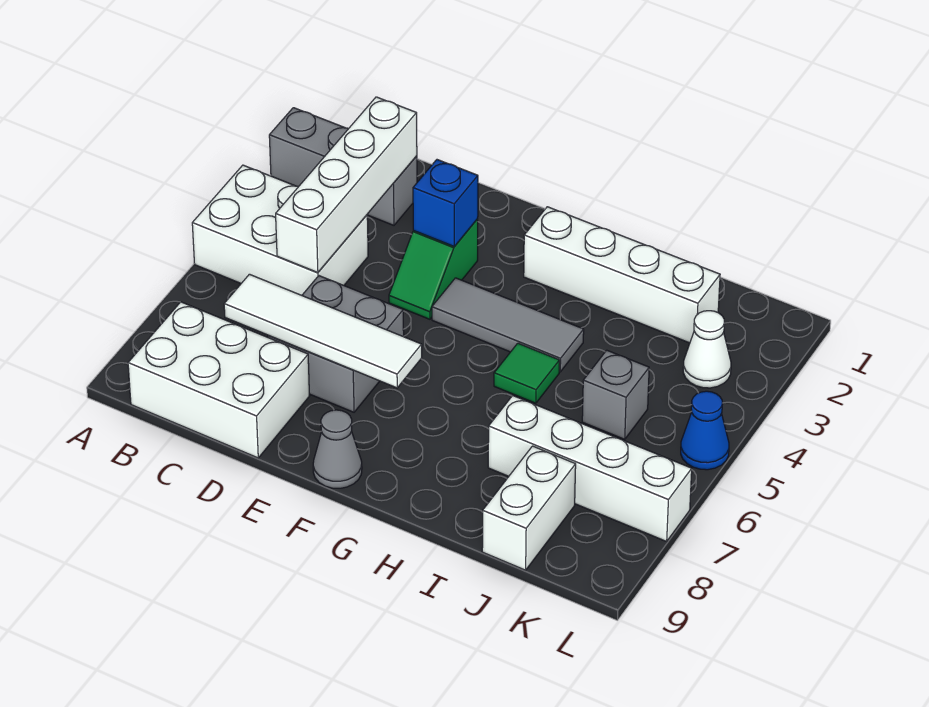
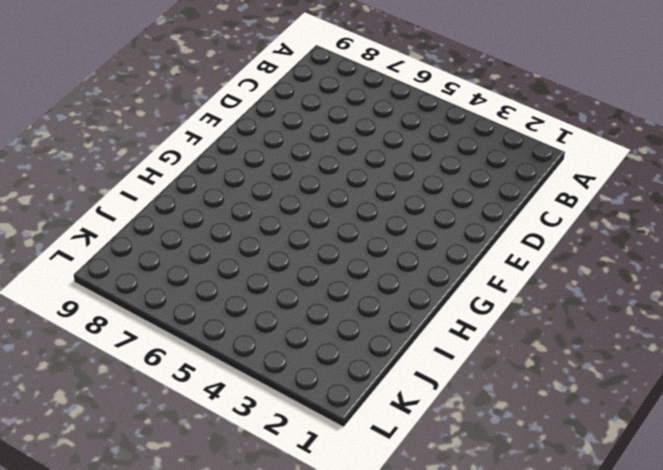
none -> grey brick A2:C2 level 1
none -> white brick A4:C5 level 1
none -> white brick B8:D9 level 1

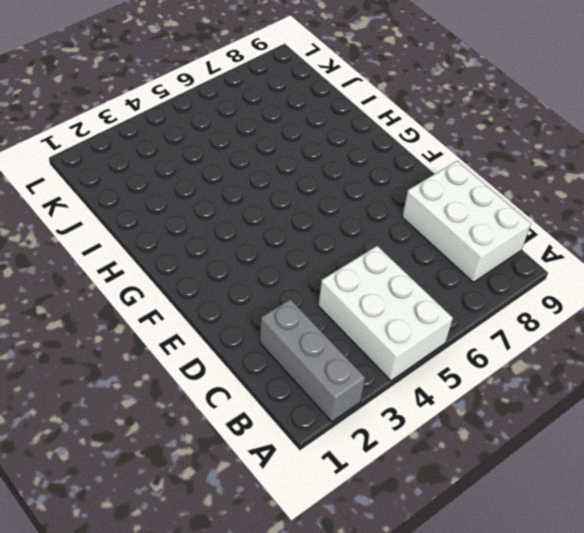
none -> grey brick D6:E7 level 1
none -> green slope E3:E4 level 1 top 3
none -> grey tile F4:H4 level 1

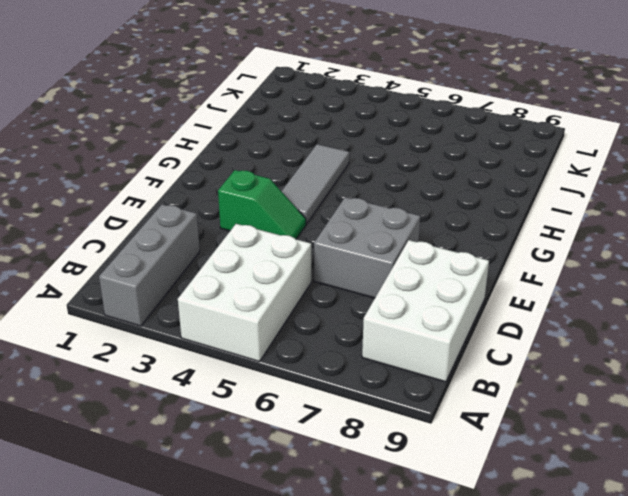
none -> grey cone F9 level 1
none -> white brick G2:J2 level 1
none -> green tile H5 level 1

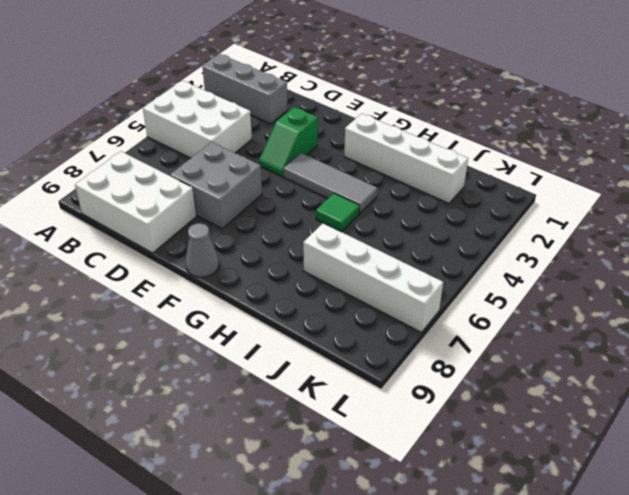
none -> grey brick J5 level 1
none -> white brick J8:J9 level 1
none -> white cone K3 level 1

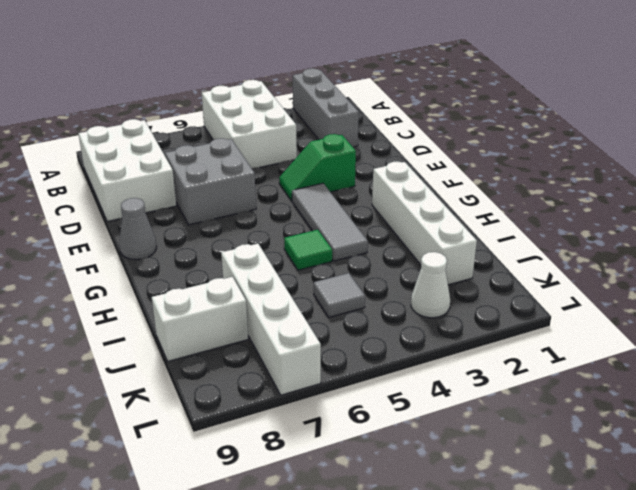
grey tile J5 level 1 -> grey brick J5 level 1
none -> blue cone L5 level 1
none -> white brick C2:C5 level 2
none -> white tile C7:F7 level 2

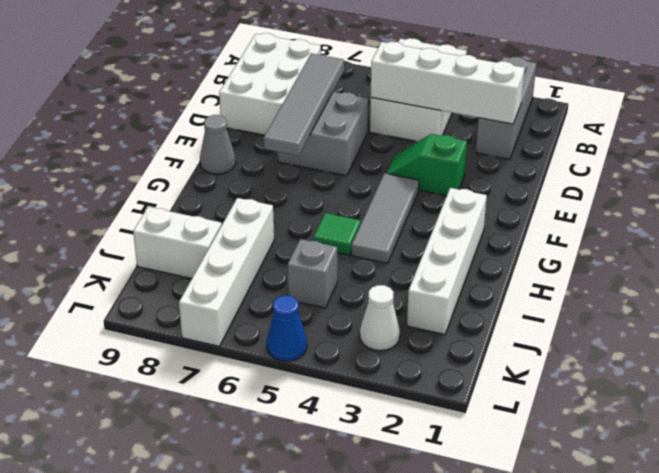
grey tile C7:F7 level 2 -> white tile C7:F7 level 2
none -> blue brick E3 level 2

